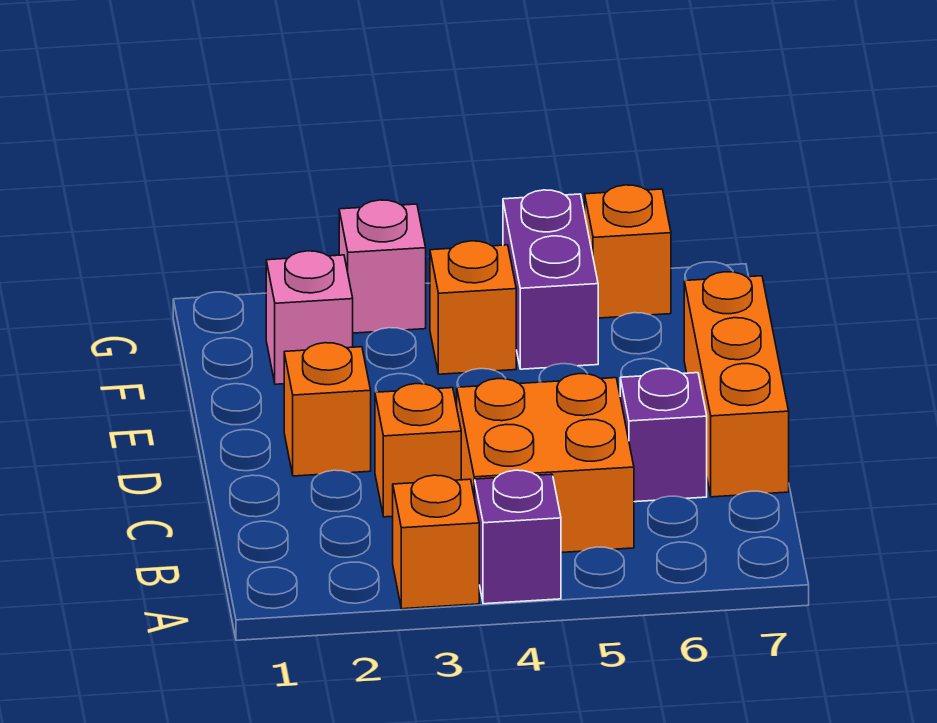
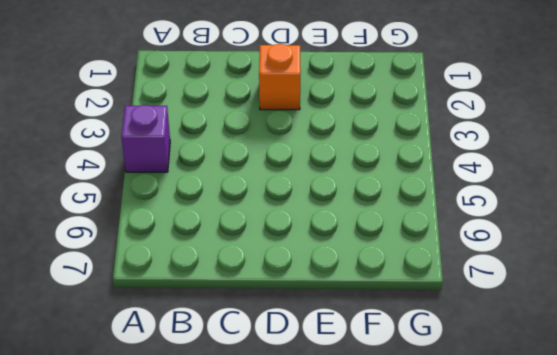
none -> orange brick A3 level 1
none -> orange brick B4:C5 level 1
none -> orange brick C3 level 1

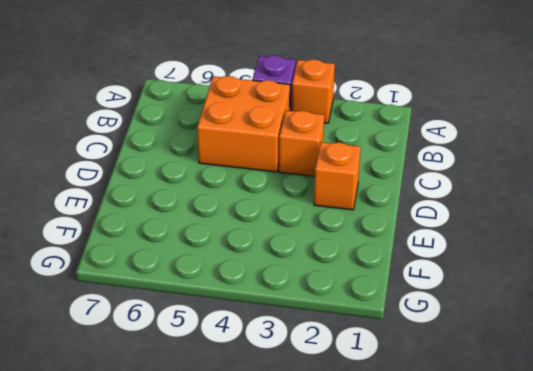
none -> purple brick C6 level 1
none -> orange brick C7:E7 level 1
none -> pink brick F2 level 1

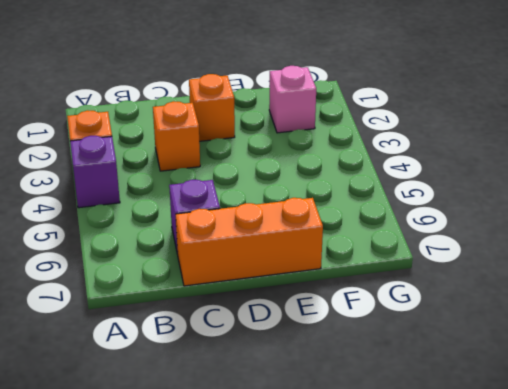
none -> orange brick B4:C5 level 1
none -> orange brick F4 level 1
none -> purple brick F5:G5 level 1

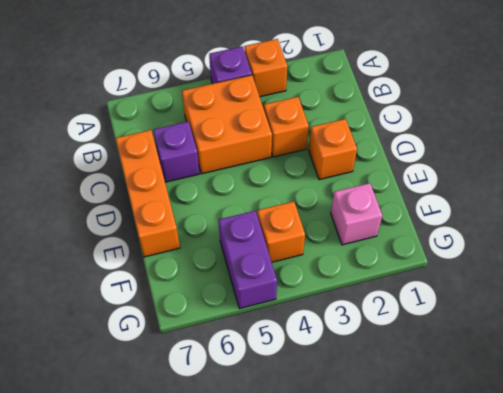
none -> pink brick G3 level 1
none -> orange brick G6 level 1

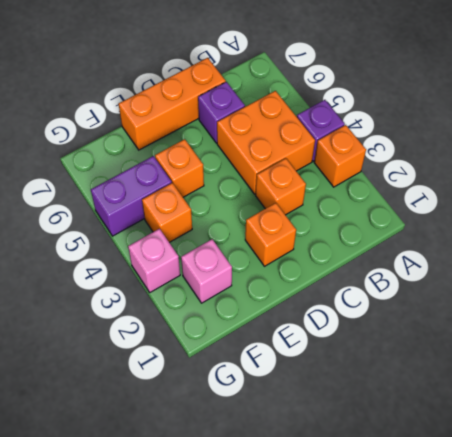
orange brick E5 level 1 -> orange brick G6 level 1

